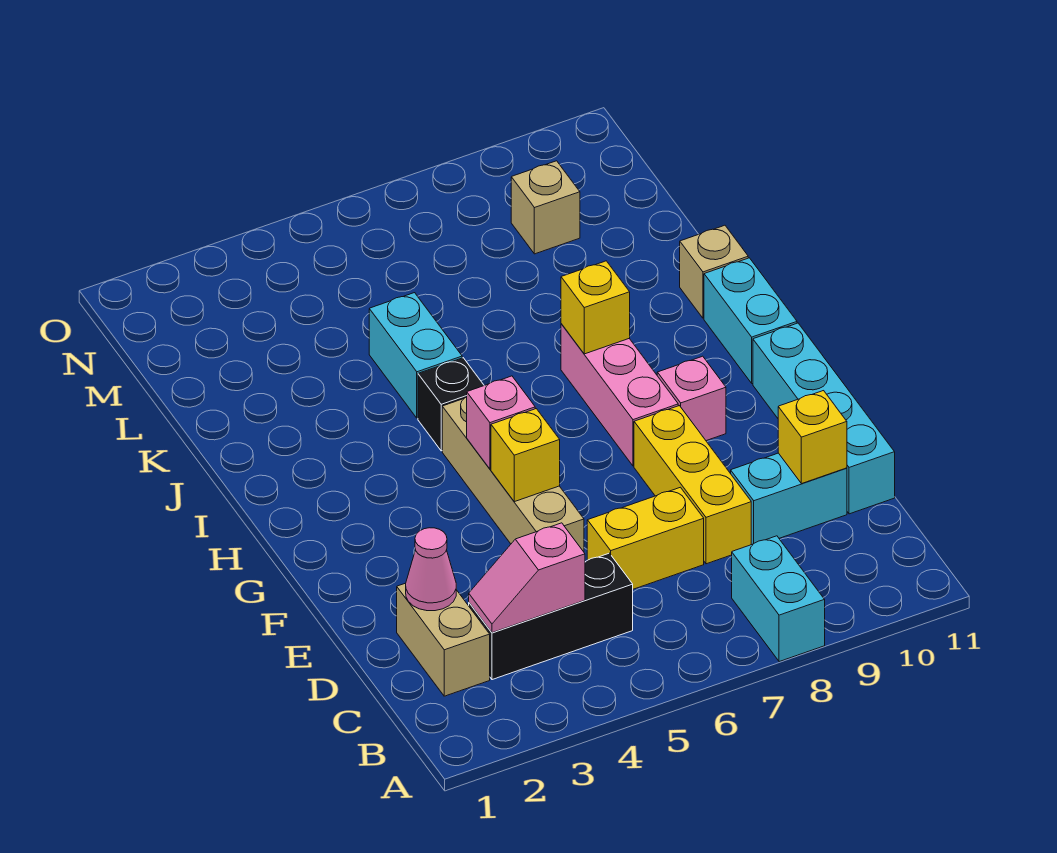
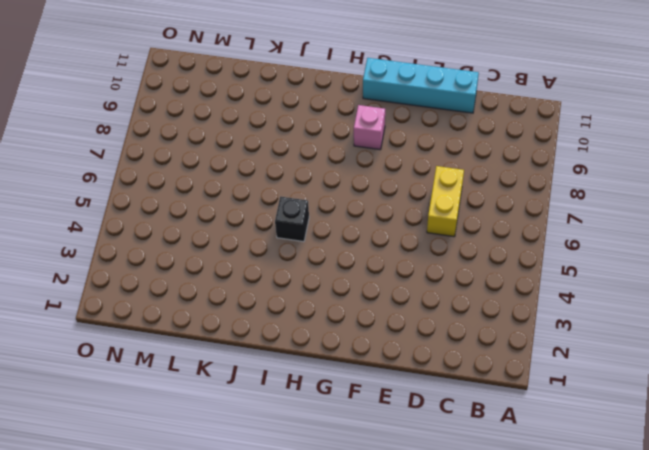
none -> cyan brick A8:B8 level 1
none -> tan brick C2:D2 level 1
none -> black brick C3:C5 level 1

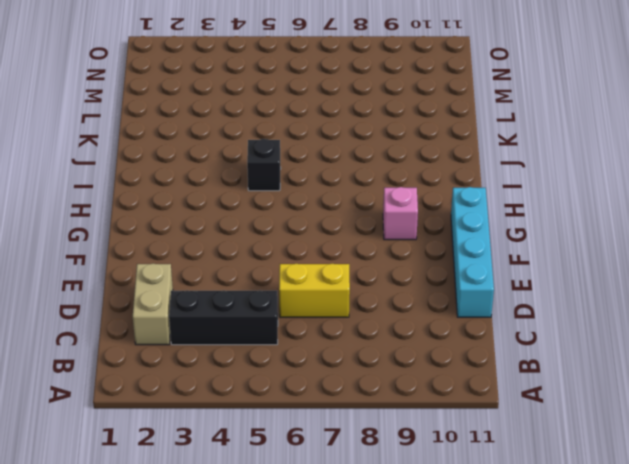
none -> cyan brick A8:B8 level 1
none -> yellow brick D8:F8 level 1
none -> cyan brick D9:D10 level 1

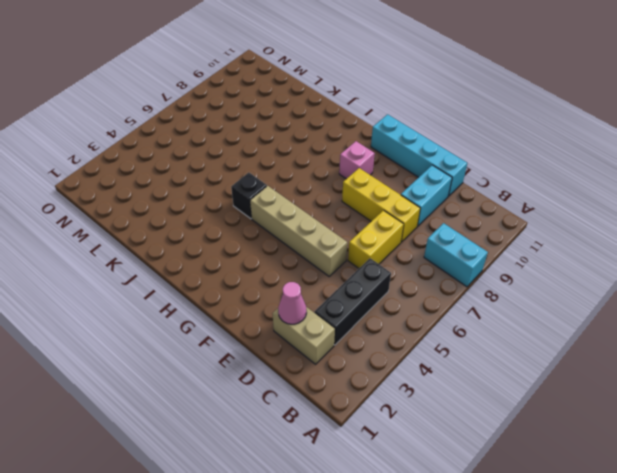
none -> pink brick G8:I8 level 1
none -> cyan brick H11:I11 level 1
none -> cyan brick J5:K5 level 1

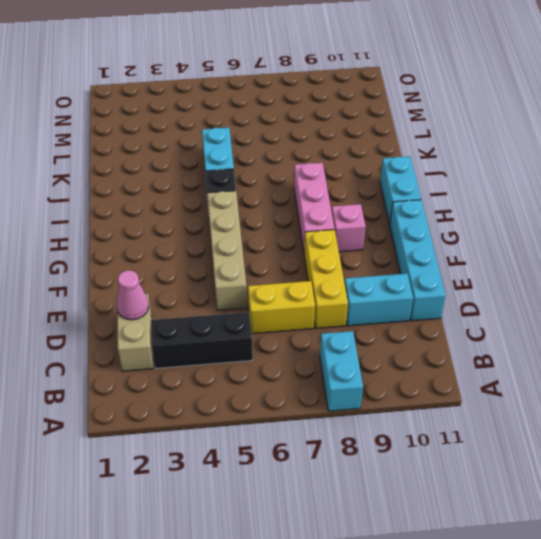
none -> tan brick J11 level 1
none -> tan brick M9 level 1
none -> pink slope C3:C4 level 2 top 4

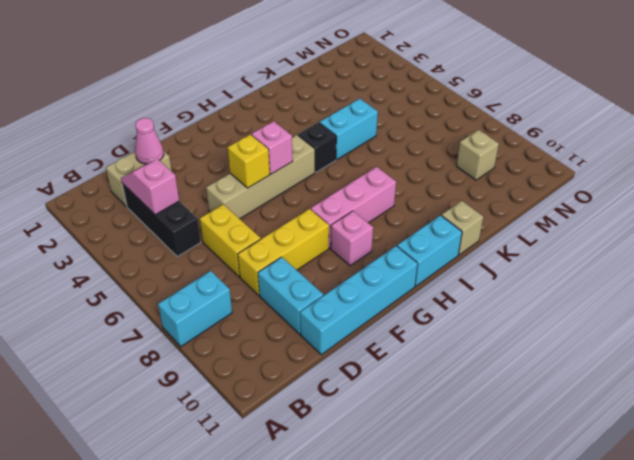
none -> yellow brick D10 level 2
none -> yellow brick I8 level 2

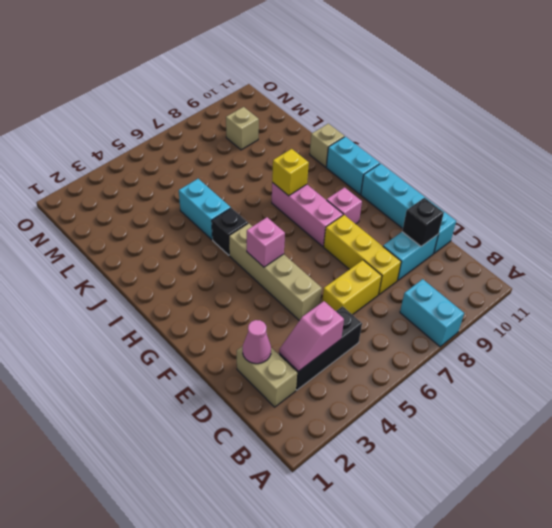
black brick D10 level 2 -> yellow brick D10 level 2
none -> yellow brick F5 level 2

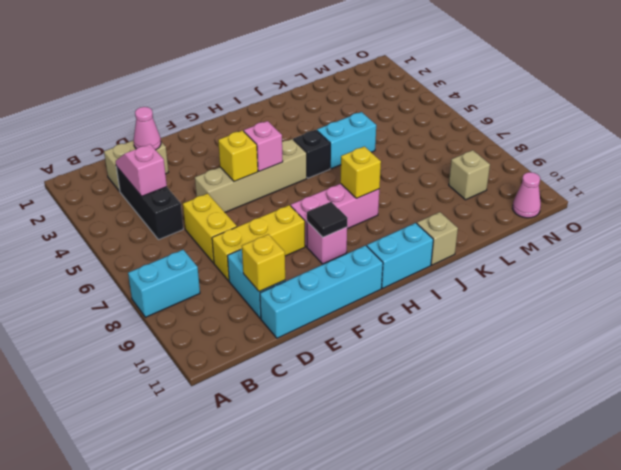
black tile G9 level 2 -> none
pink cone N11 level 1 -> none

